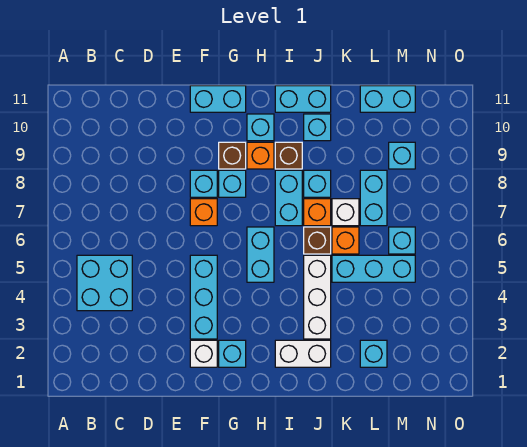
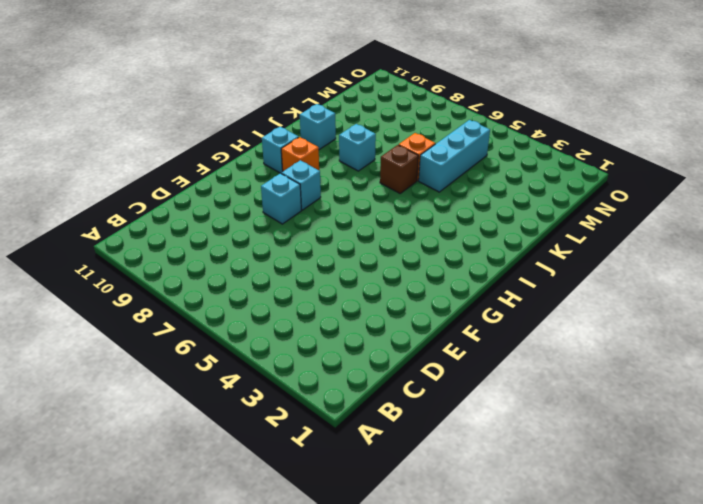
none -> cyan brick B4:C5 level 1
none -> white brick F2 level 1
none -> cyan brick F3:F5 level 1

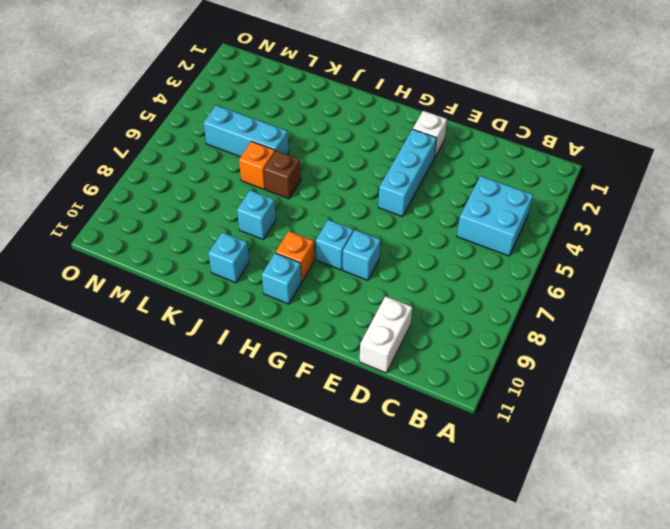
white brick D10:D11 level 1 -> white brick I2:J2 level 1
none -> orange brick F7 level 1
none -> cyan brick F11:G11 level 1
none -> cyan brick G2 level 1

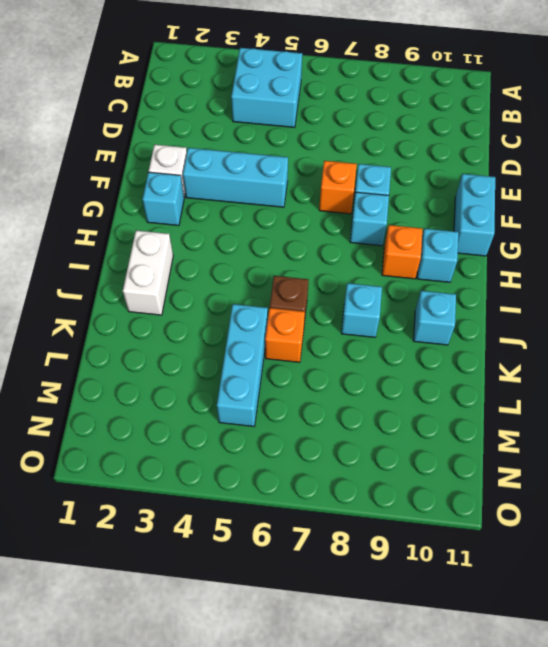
none -> brown brick G9 level 1
none -> cyan brick H5:H6 level 1
none -> cyan brick I7:I8 level 1

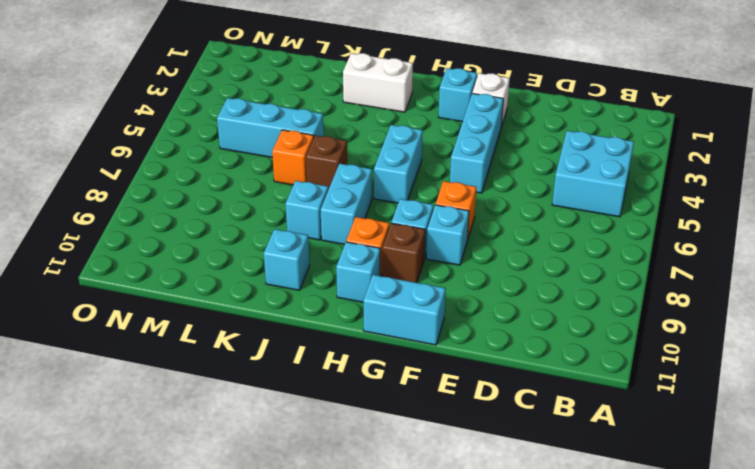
none -> brown brick I9 level 1
none -> cyan brick I11:J11 level 1
none -> white brick J3:J5 level 1

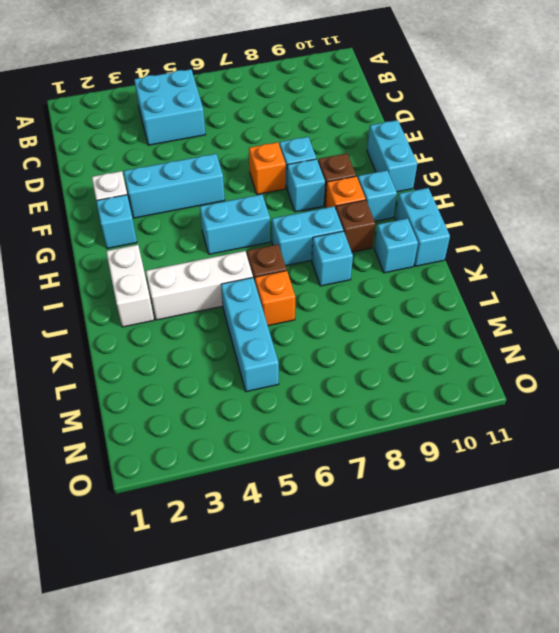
none -> orange brick J7 level 1
none -> white brick K7 level 1
none -> cyan brick L2 level 1

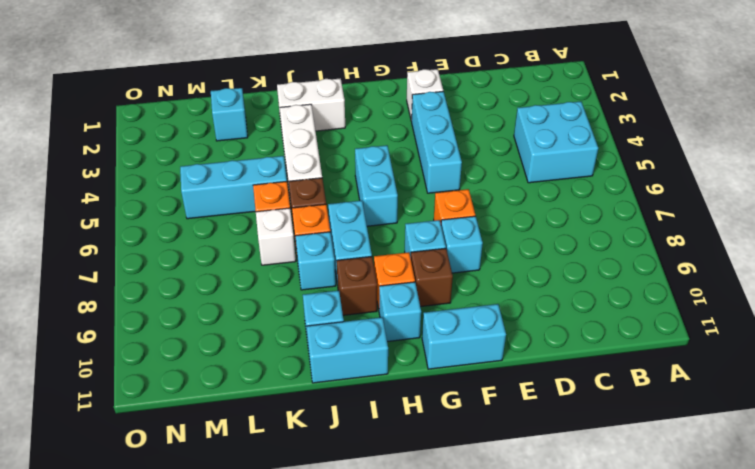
none -> cyan brick G2 level 1
none -> cyan brick L7:L8 level 1
none -> cyan brick L11:M11 level 1

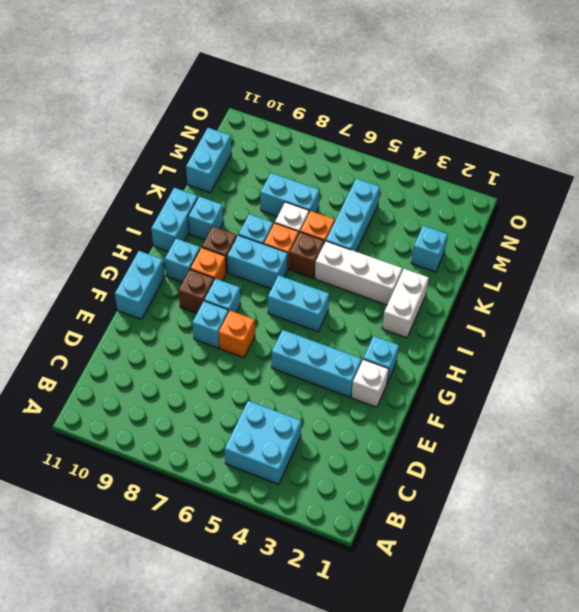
none -> cyan brick M6 level 1
none -> cyan brick M9 level 1

